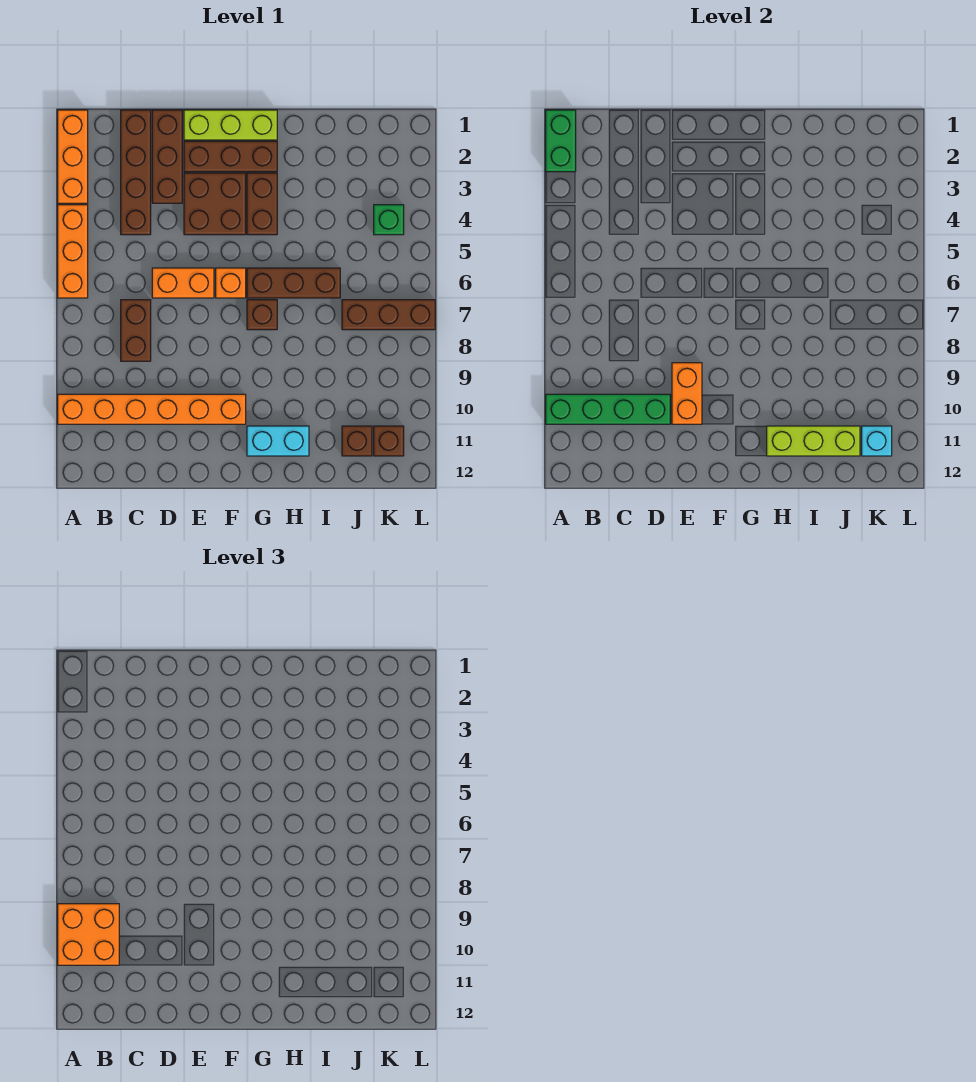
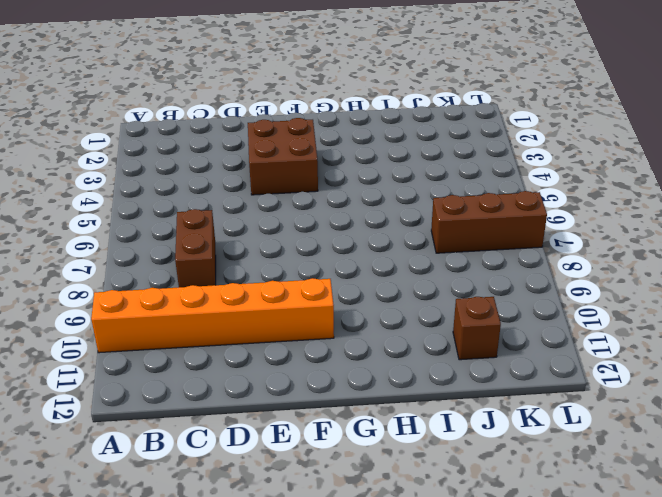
none -> orange brick A1:A3 level 1
none -> orange brick A4:A6 level 1
none -> brown brick C1:C4 level 1

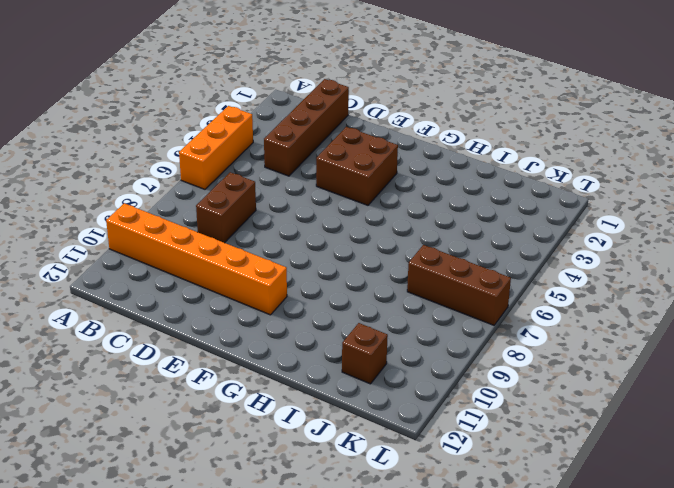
none -> orange brick A1:A3 level 1
none -> brown brick D1:D3 level 1
none -> orange brick D6:E6 level 1

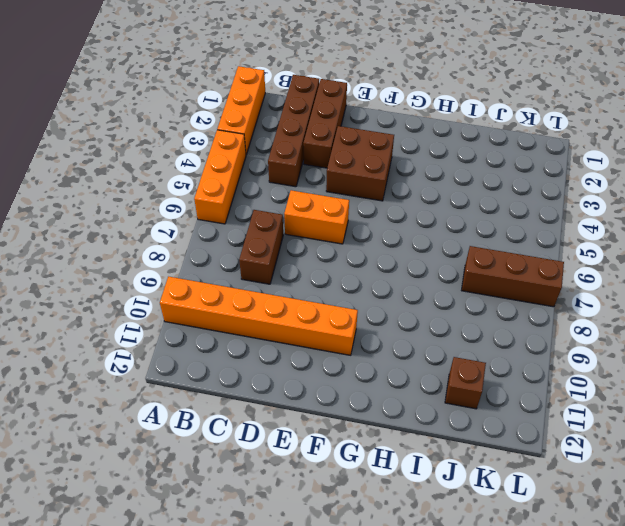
none -> lime brick E1:G1 level 1
none -> brown brick E2:G2 level 1
none -> orange brick F6 level 1

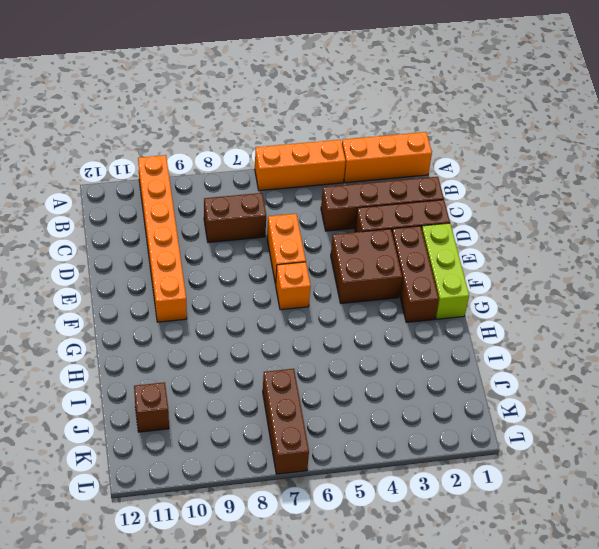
none -> brown brick G3:G4 level 1
none -> brown brick G6:I6 level 1
none -> brown brick G7 level 1

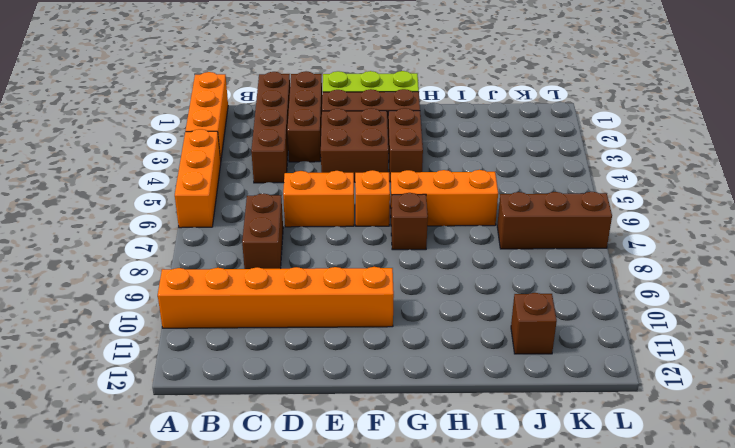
orange brick G6:I6 level 1 -> brown brick G6:I6 level 1
none -> cyan brick G11:H11 level 1
none -> green brick K4 level 1
none -> brown brick K11 level 1

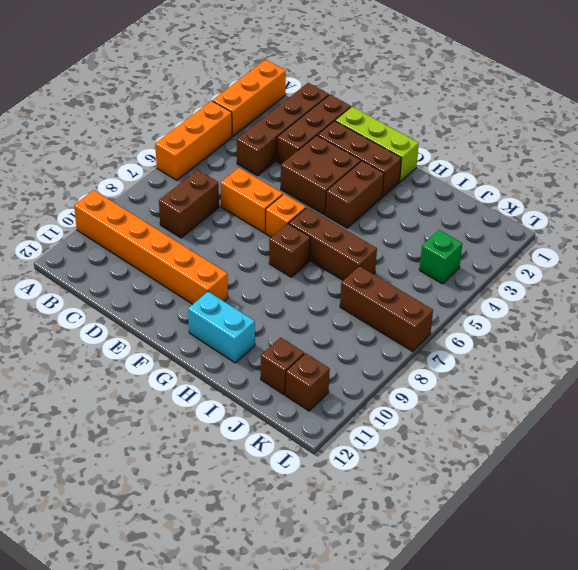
none -> green brick A1:A2 level 2
none -> green brick A10:D10 level 2
none -> orange brick E9:E10 level 2

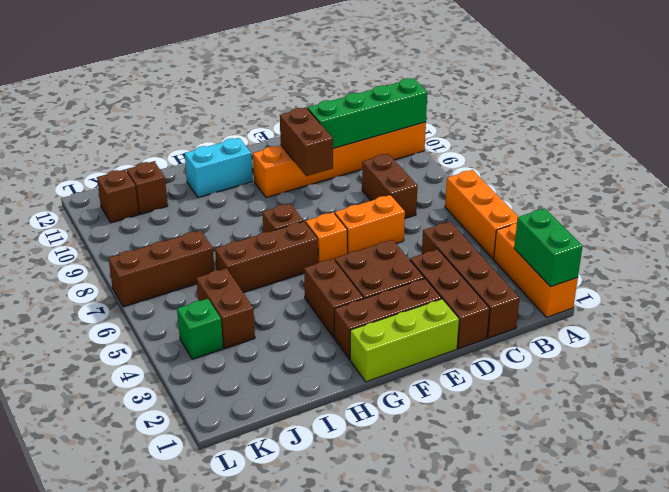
brown brick E9:E10 level 2 -> orange brick E9:E10 level 2
brown brick J4:J5 level 1 -> none
none -> lime brick H11:J11 level 2
none -> cyan brick K11 level 2
none -> orange brick A9:B10 level 3

